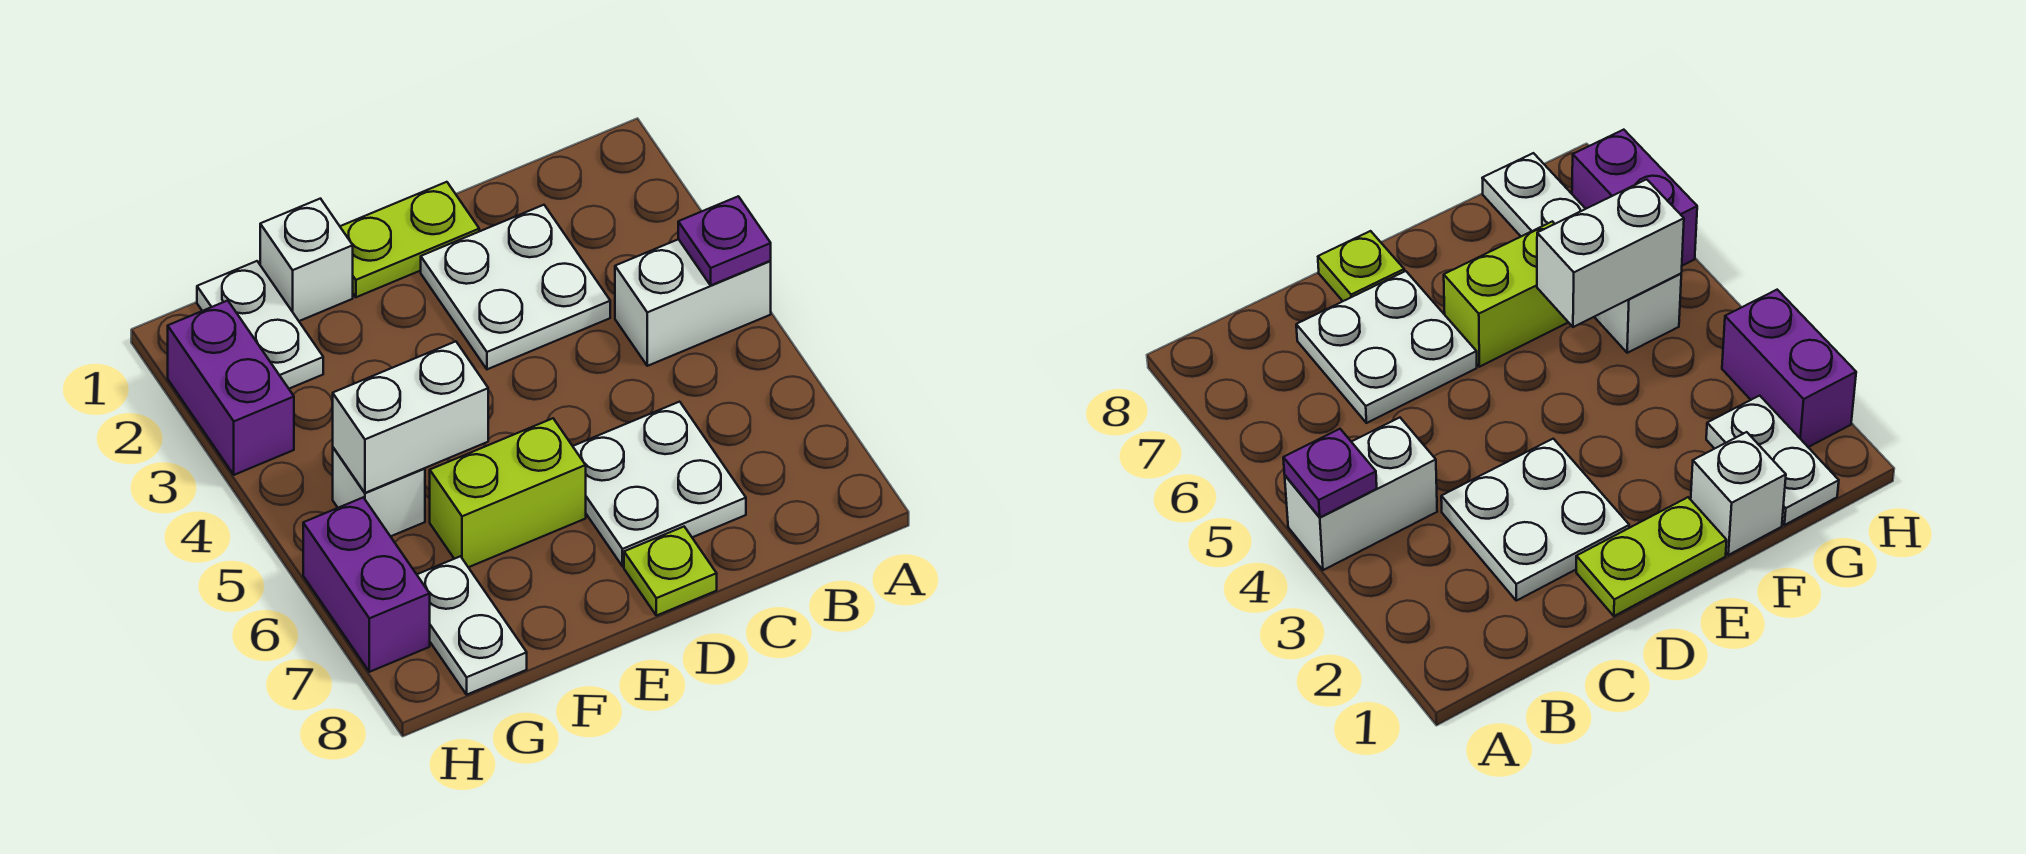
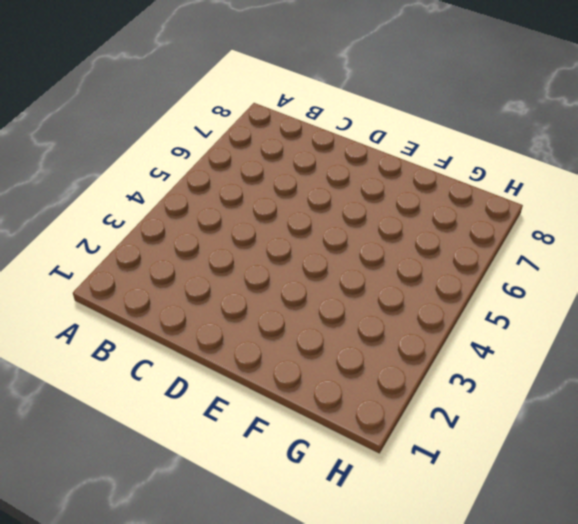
none -> white brick A4:B4 level 1
none -> white plate C2:D3 level 1
none -> white plate C6:D7 level 1

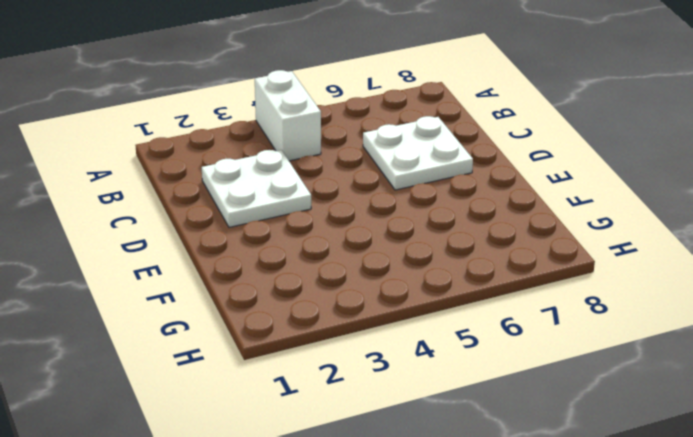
none -> lime plate D1:E1 level 1
none -> lime plate D8 level 1
none -> lime brick E6:F6 level 1

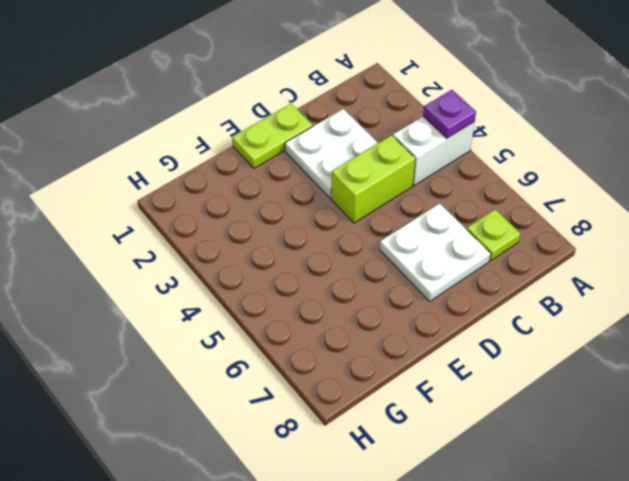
lime plate B7 level 1 -> lime plate D8 level 1
lime brick C4:D4 level 1 -> lime brick E6:F6 level 1
none -> white brick F1 level 1
none -> white plate G1:G2 level 1
none -> white brick G5 level 1

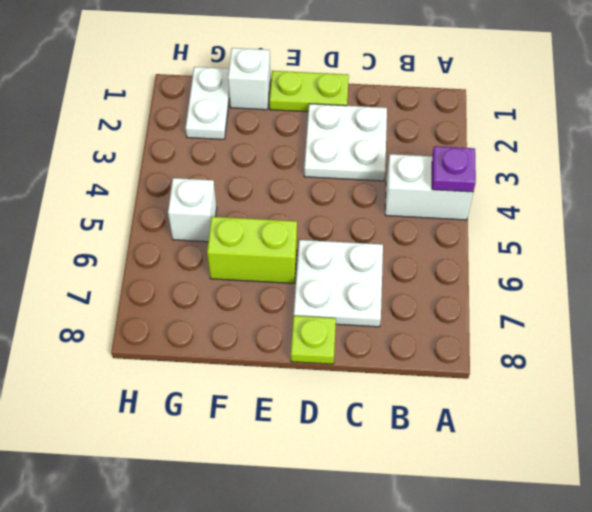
none -> white plate G7:G8 level 1
none -> purple brick H2:H3 level 1
none -> purple brick H6:H7 level 1

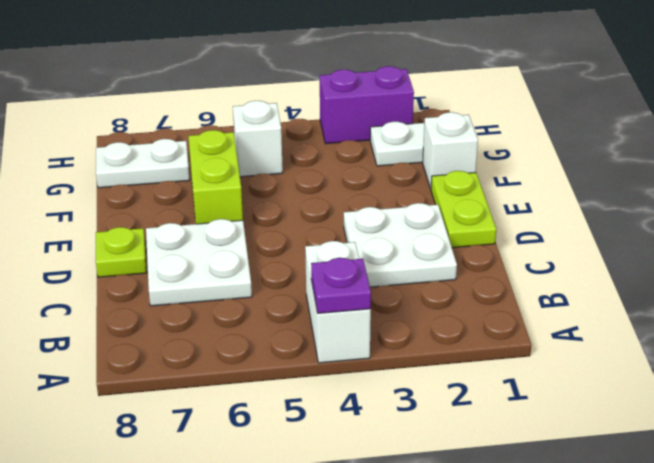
none -> purple brick H6:H7 level 1
none -> white brick F5:G5 level 2

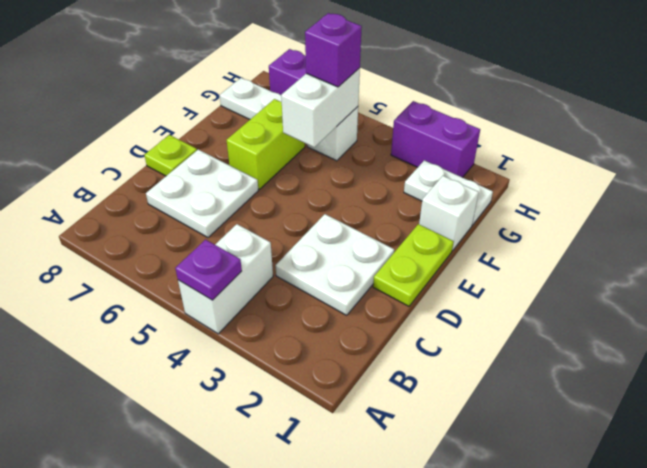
purple brick G5 level 3 -> none

